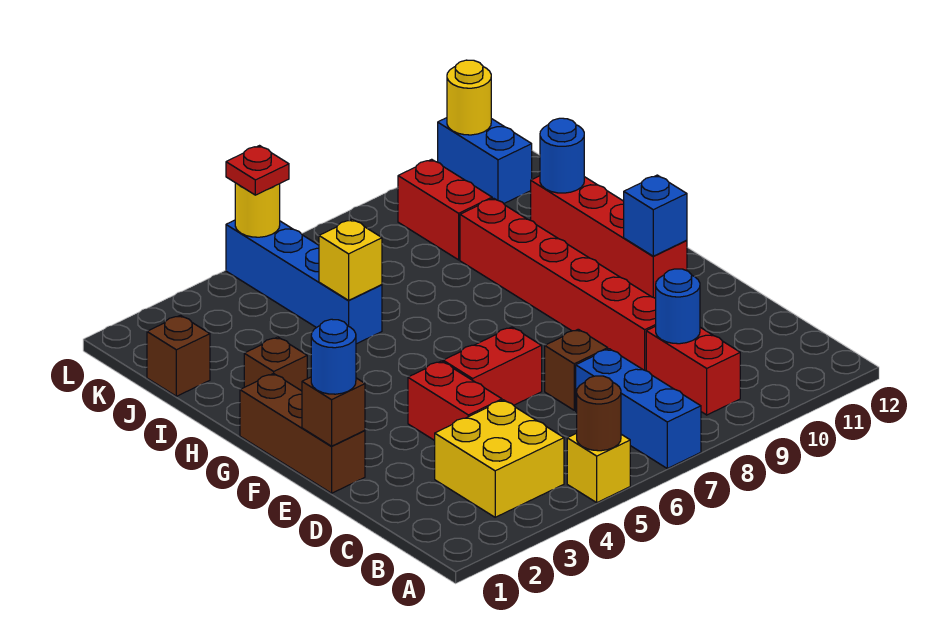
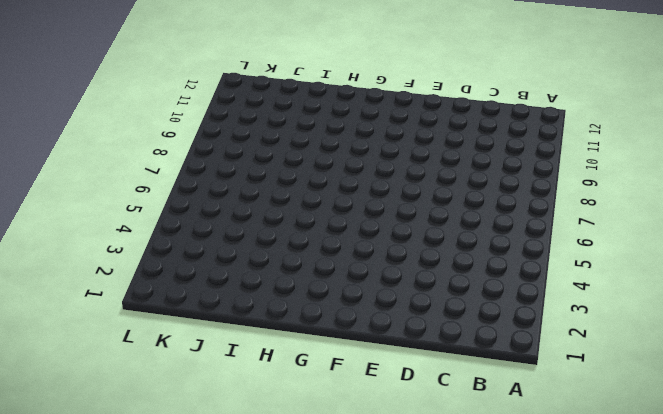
none -> yellow brick A5 level 1
none -> blue brick A7:C7 level 1
none -> yellow brick B3:C4 level 1

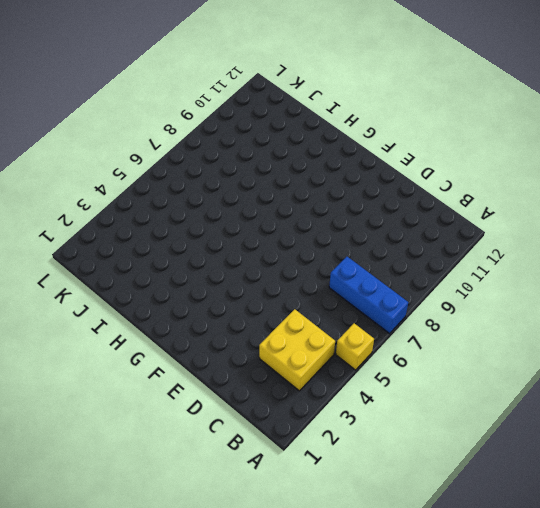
none -> red brick B9:C9 level 1
none -> red brick D4:E4 level 1
none -> brown brick D7 level 1

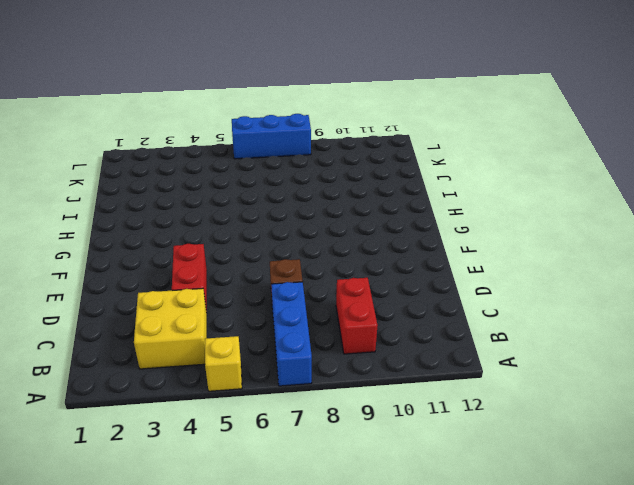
blue brick L6:L8 level 1 -> none
none -> red brick D9:I9 level 1
none -> brown brick E1:G1 level 1
none -> red brick E5:E6 level 1

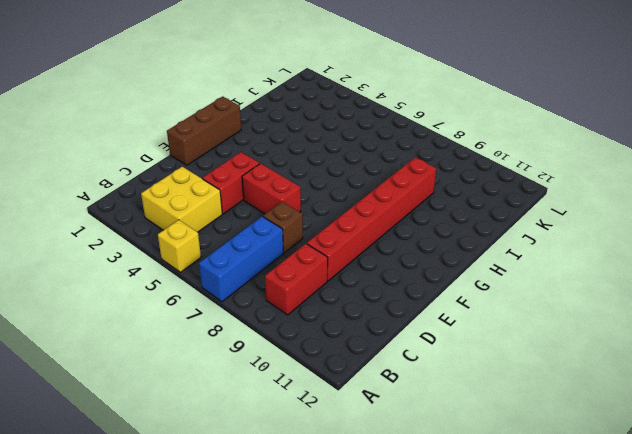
none -> red brick F11:I11 level 1
none -> brown brick H2 level 1
none -> blue brick I5:L5 level 1

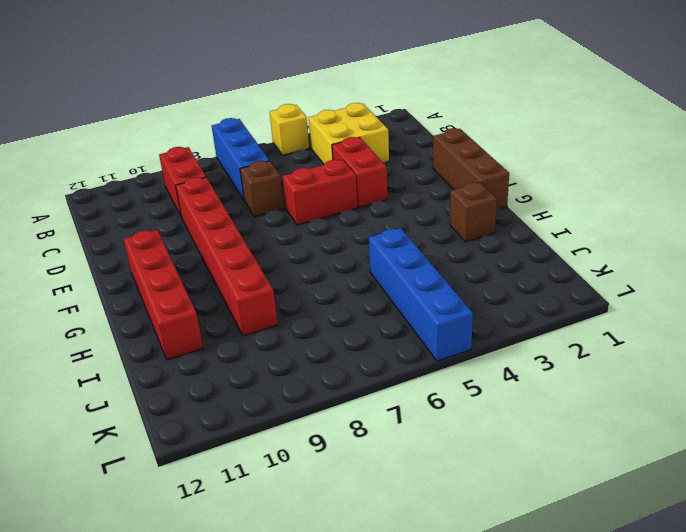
none -> brown brick J1 level 1
none -> red brick J9:K9 level 1
none -> blue brick K11:L11 level 1

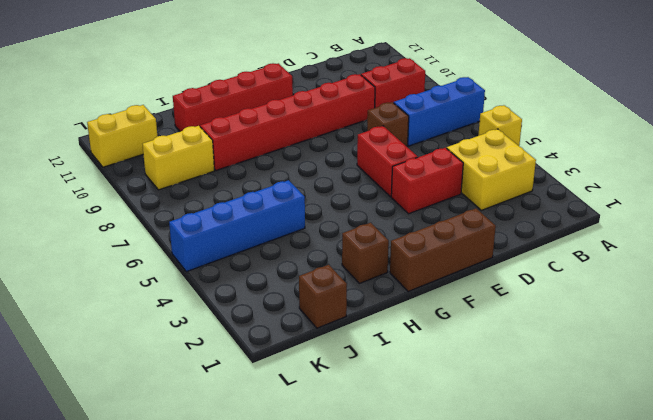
yellow brick J9:K9 level 1 -> red brick J9:K9 level 1
yellow brick K11:L11 level 1 -> blue brick K11:L11 level 1
none -> brown round brick A5 level 2
none -> blue round brick C9 level 2
none -> brown brick E1 level 2

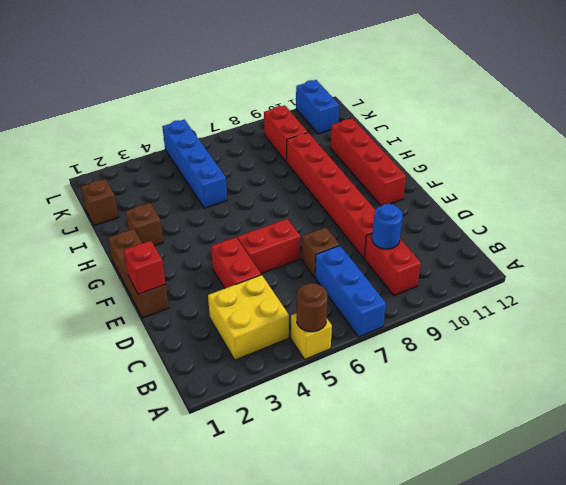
red brick E1 level 2 -> brown brick E1 level 2
none -> blue brick F11 level 2
none -> yellow brick I5 level 2
none -> blue round brick I11 level 2

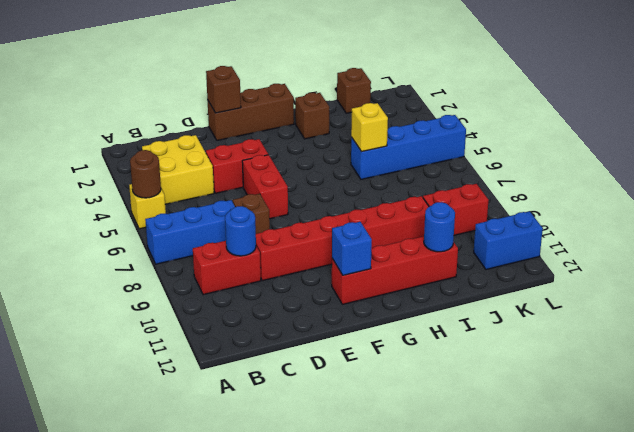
none -> yellow round brick L5 level 2
none -> yellow round brick L11 level 2
none -> blue round brick E1 level 3

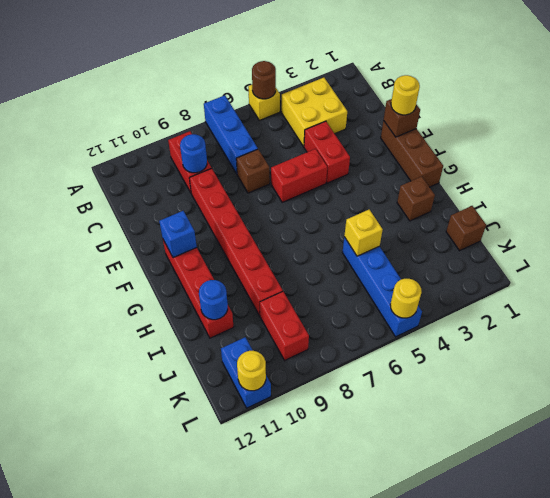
yellow round brick E1 level 3 -> blue round brick E1 level 3
none -> red plate L5 level 3

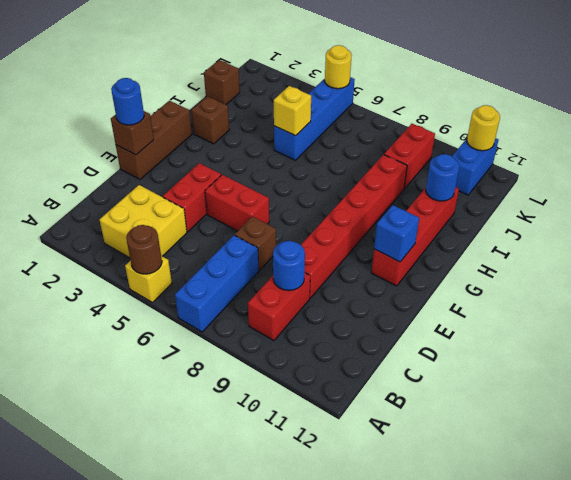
none -> red plate L5 level 3

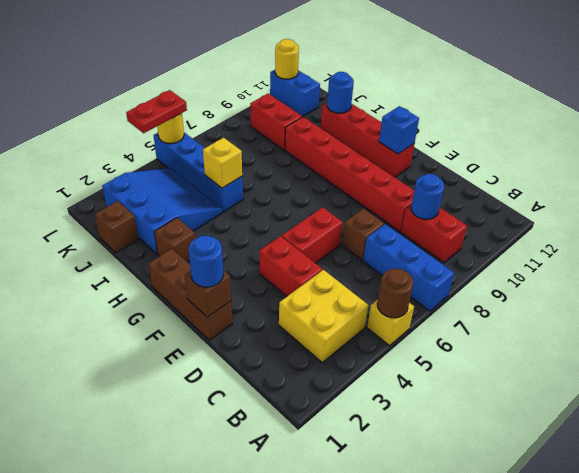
blue slope I2:K4 level 1 top 2 -> none
red plate L4:L5 level 3 -> red plate L5 level 3

